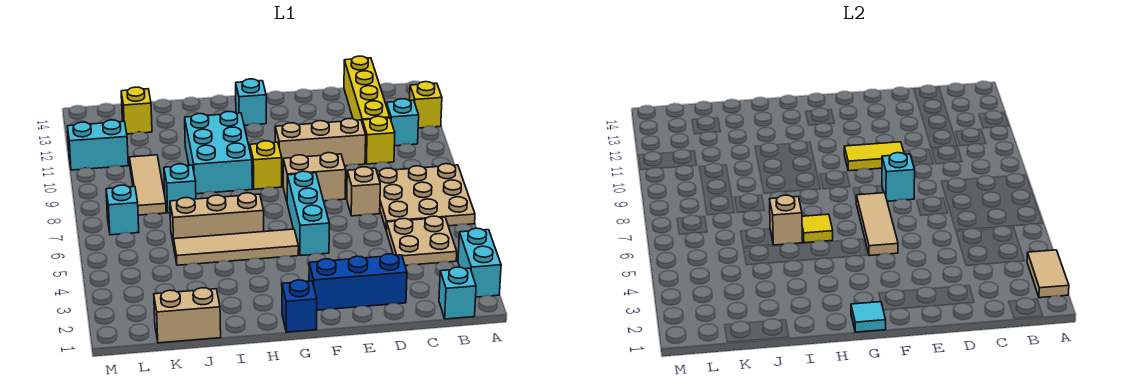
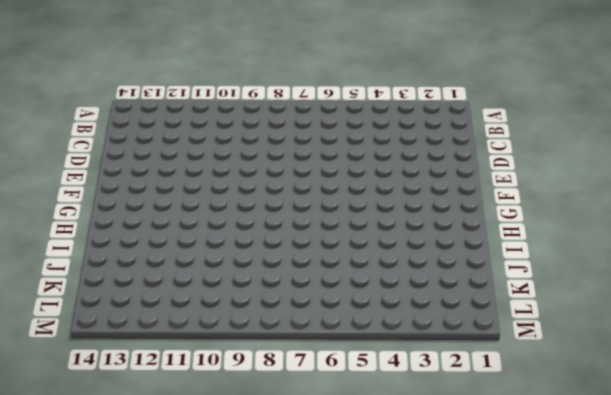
none -> cyan brick A2:A3 level 1
none -> tan plate A6:C8 level 1
none -> yellow brick A12 level 1
none -> cyan brick B1 level 1

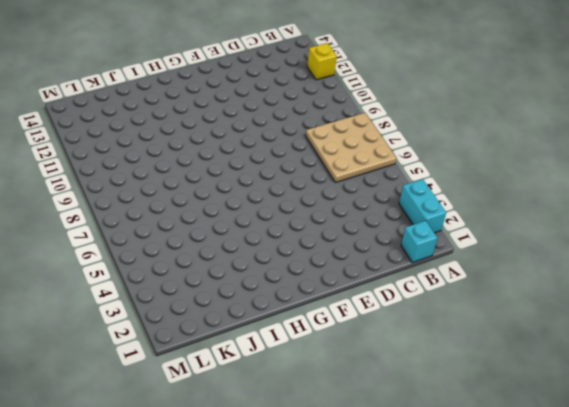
none -> tan plate B4:C5 level 1
none -> cyan brick B11 level 1
none -> yellow brick C10 level 1
none -> yellow brick C11:C14 level 1

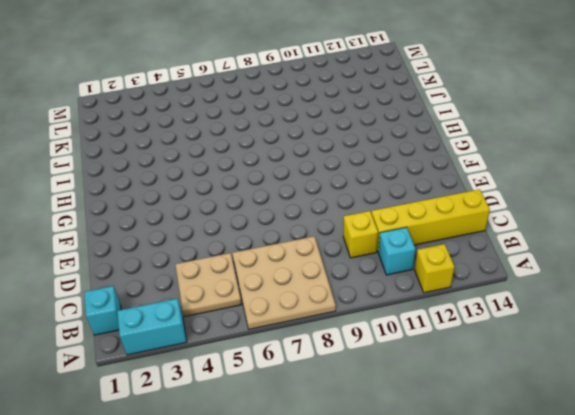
none -> blue brick D2:F2 level 1
none -> tan brick D7 level 1
none -> tan brick D10:F10 level 1
none -> tan brick E8:F8 level 1

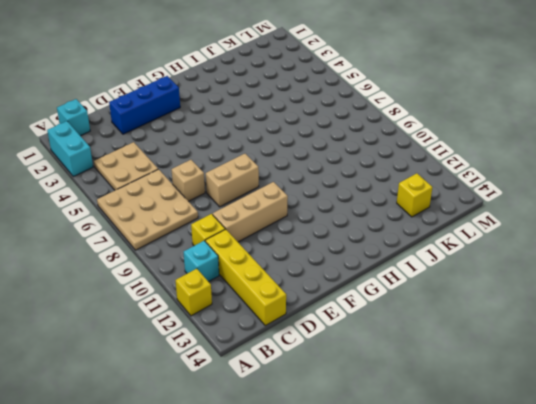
none -> cyan brick F5:F7 level 1
none -> blue brick G1 level 1
none -> tan tile G5:J5 level 1
none -> yellow brick G9 level 1

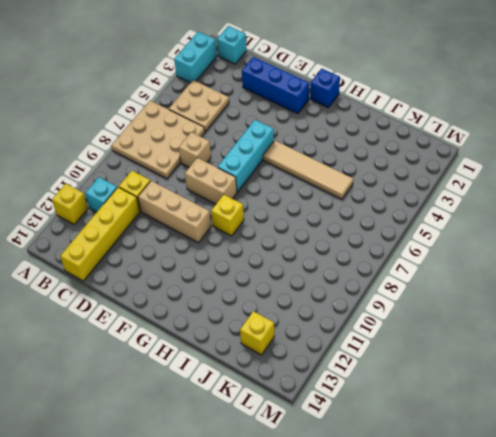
none -> cyan brick G13 level 1
none -> tan brick H6:J6 level 1
none -> cyan brick H9:I11 level 1
none -> tan brick J1:K1 level 1

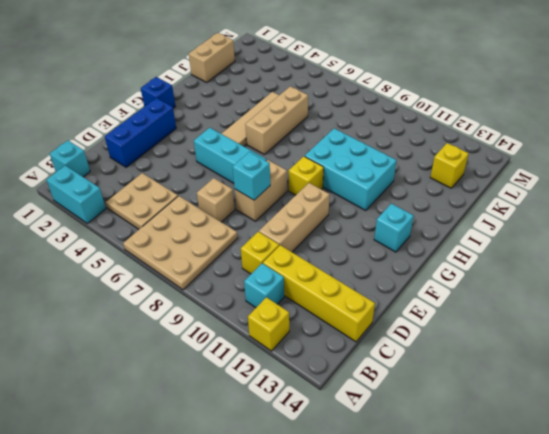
none -> cyan brick J8 level 1
none -> tan tile K8:K10 level 1
none -> cyan brick L7 level 1
none -> cyan brick L11:M11 level 1

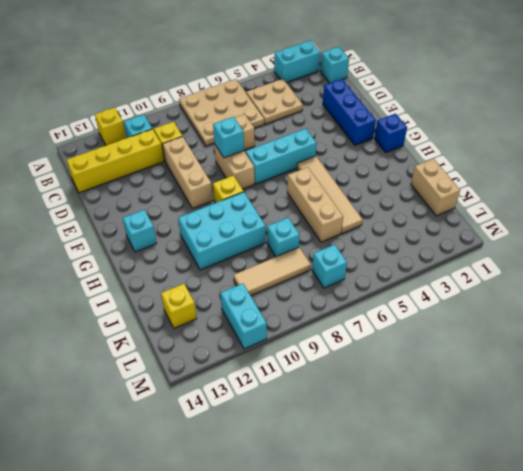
none -> tan tile A2:A3 level 2
none -> yellow tile E10:F10 level 2
none -> tan tile F5:F7 level 2
none -> cyan tile G1 level 2

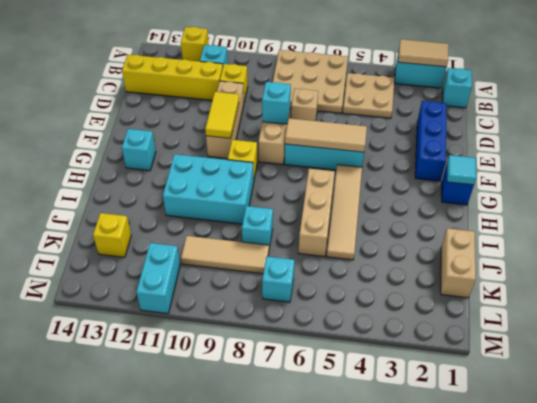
none -> yellow tile H6 level 2
none -> tan brick I6 level 2

